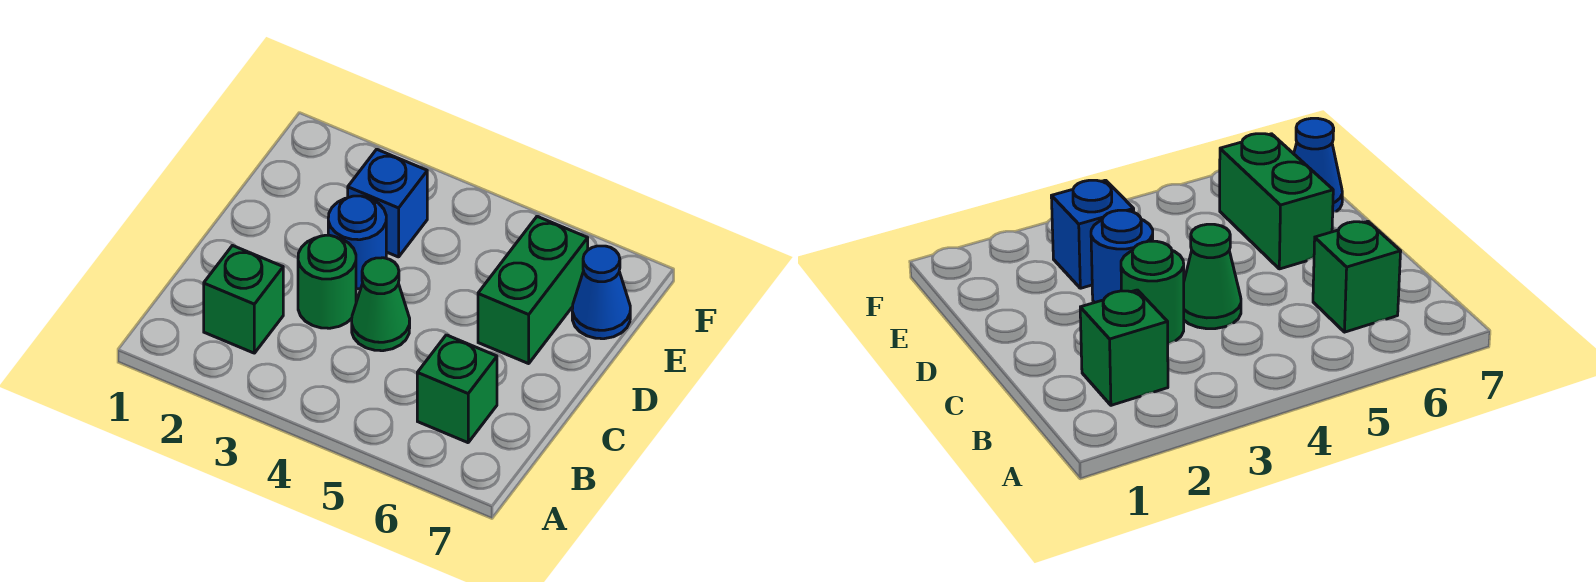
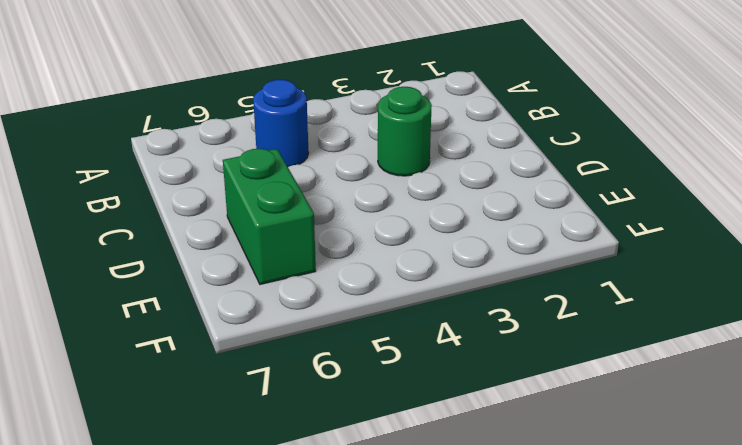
blue round brick B5 level 1 -> blue round brick D3 level 1
none -> green brick B2 level 1
none -> green brick B6 level 1

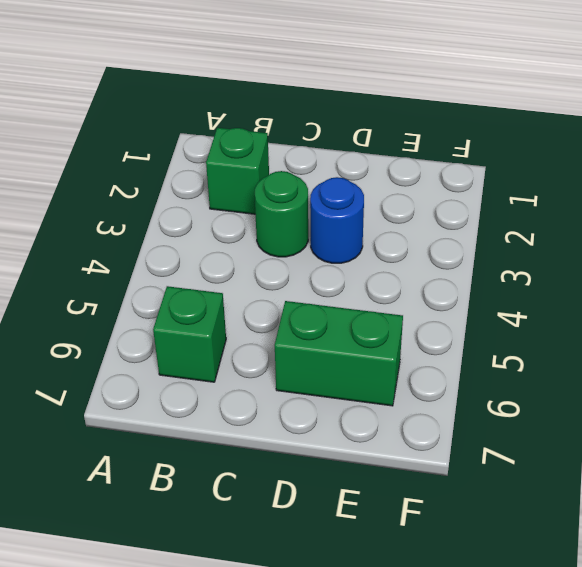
none -> green cone C4 level 1
none -> blue brick E3 level 1

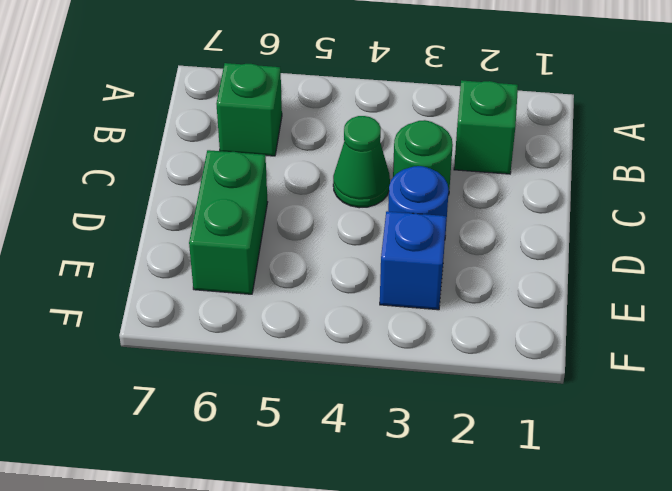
none -> blue cone E7 level 1

